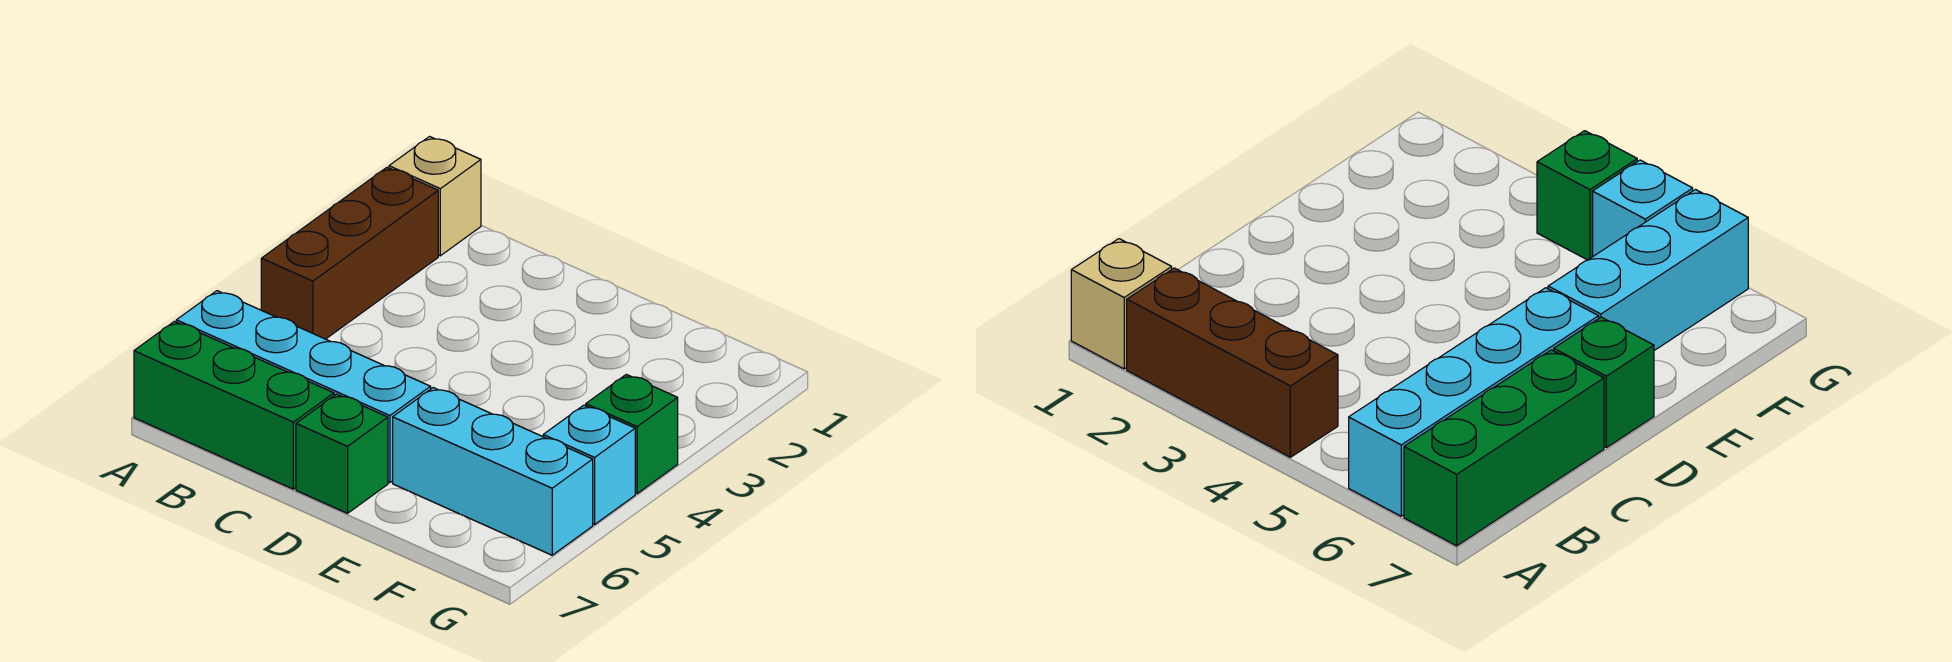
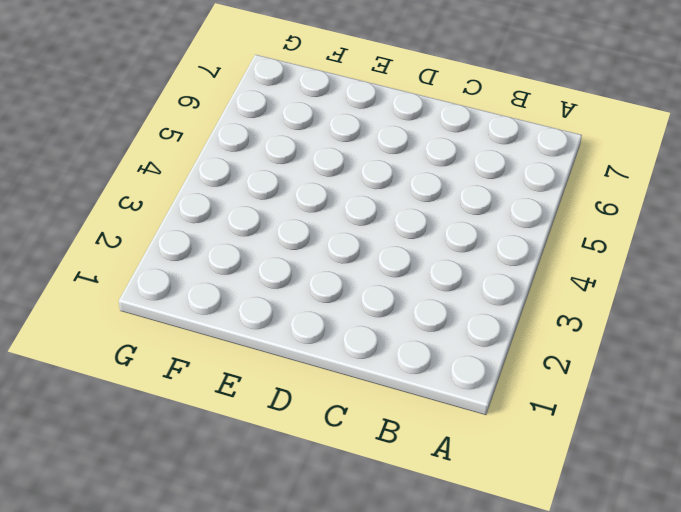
none -> tan brick A1 level 1
none -> brown brick A2:A4 level 1

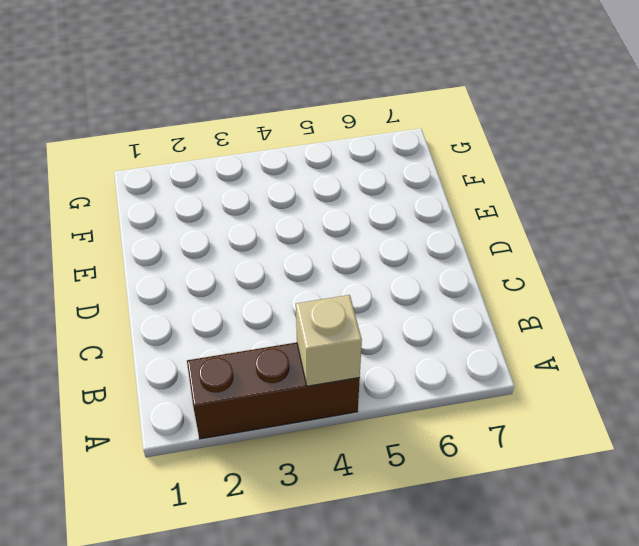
tan brick A4 level 2 -> tan brick A1 level 1
none -> cyan brick A6:D6 level 1
none -> green brick A7:C7 level 1

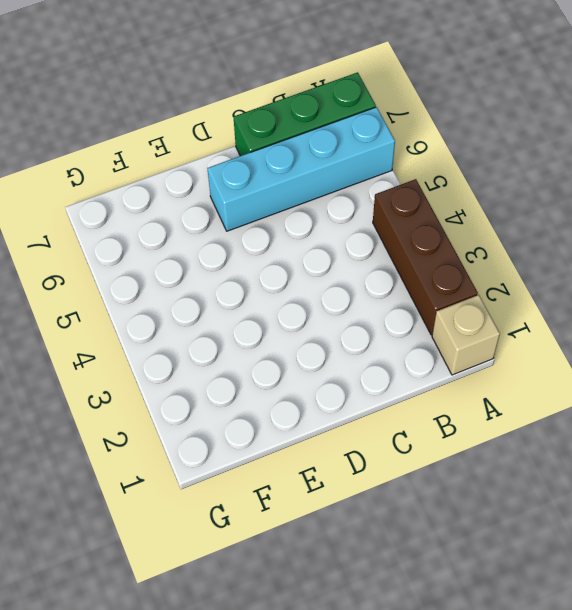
none -> green brick D7 level 1
none -> cyan brick E6:G6 level 1

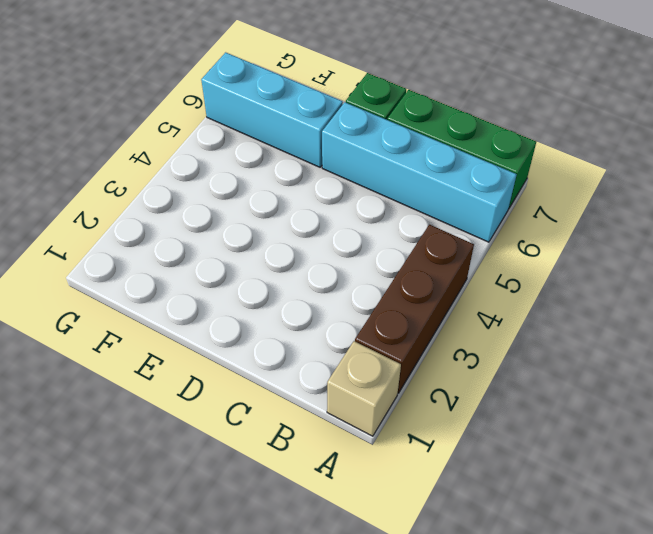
none -> green brick G4 level 1
none -> cyan brick G5 level 1

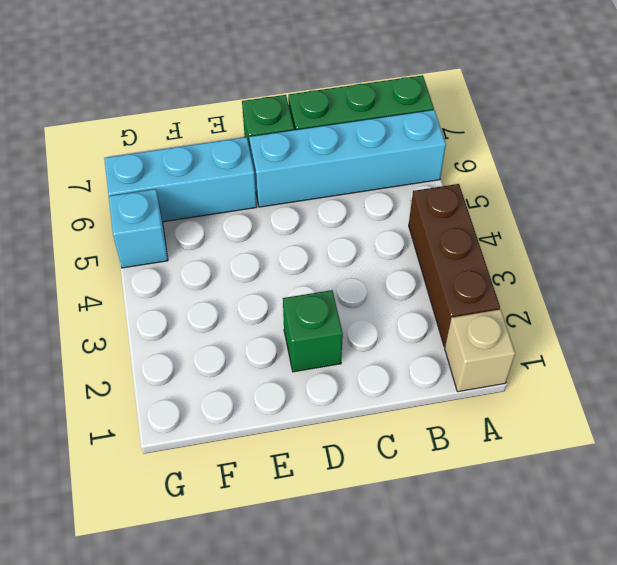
green brick D2 level 1 -> green brick G4 level 1

